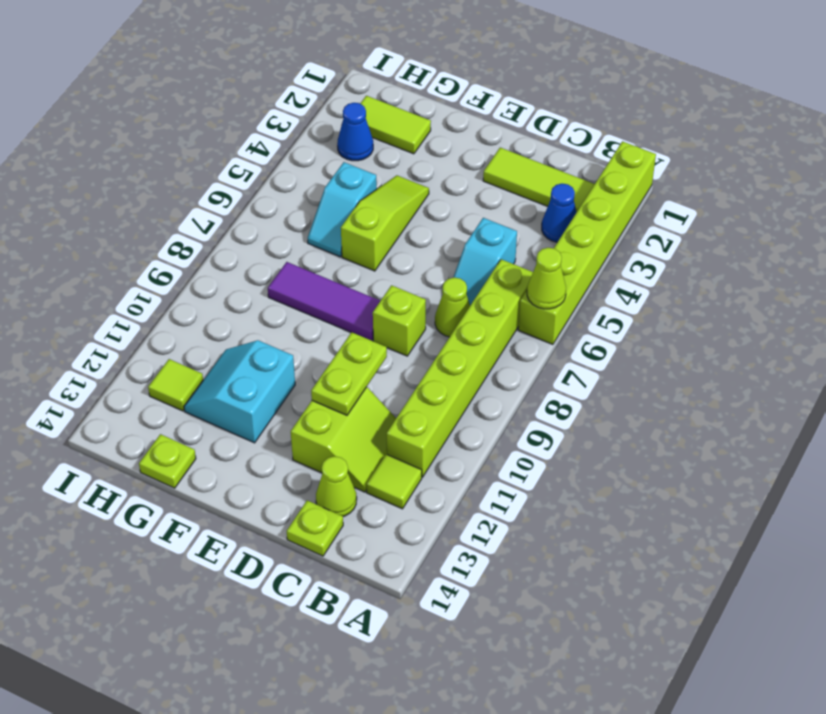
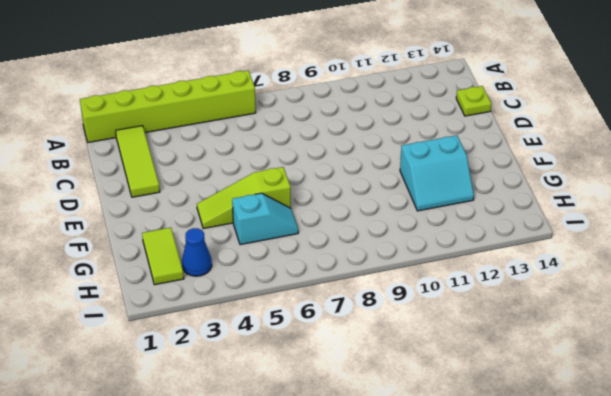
none -> blue cone B3 level 1
none -> lime brick B6:B11 level 1
none -> lime tile B12 level 1

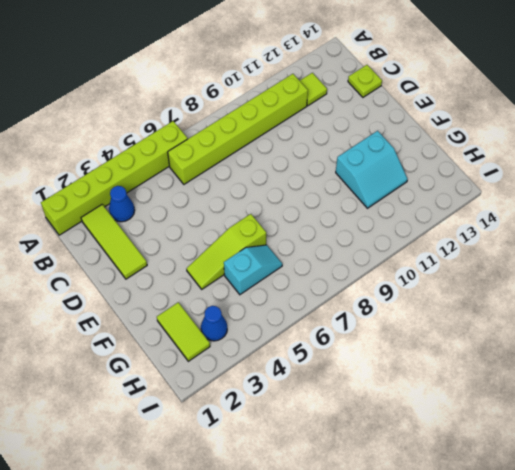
none -> cyan slope C5:C6 level 1 top 5
none -> lime cone C7 level 1
none -> lime slope C11:D12 level 1 top D

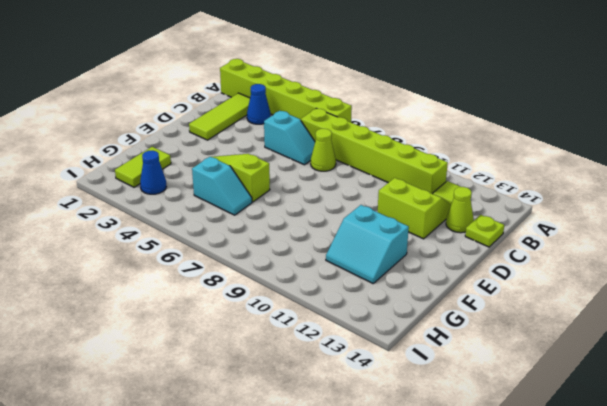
none -> lime brick D8 level 1
none -> purple tile E8:G8 level 1
none -> lime plate G14 level 1

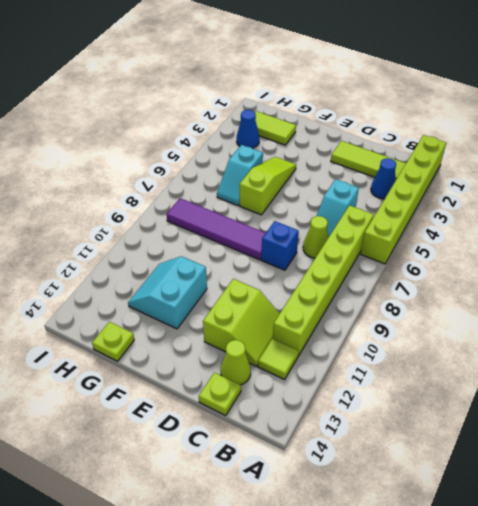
blue brick D8 level 1 -> lime brick D8 level 1
purple tile E8:H8 level 1 -> purple tile E8:G8 level 1
none -> lime tile H12 level 1
none -> lime cone A6 level 2
none -> lime plate D10:D11 level 2

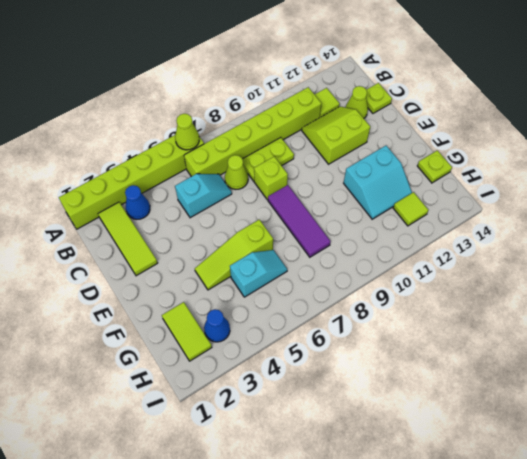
lime plate C8:C9 level 1 -> lime plate D10:D11 level 2

